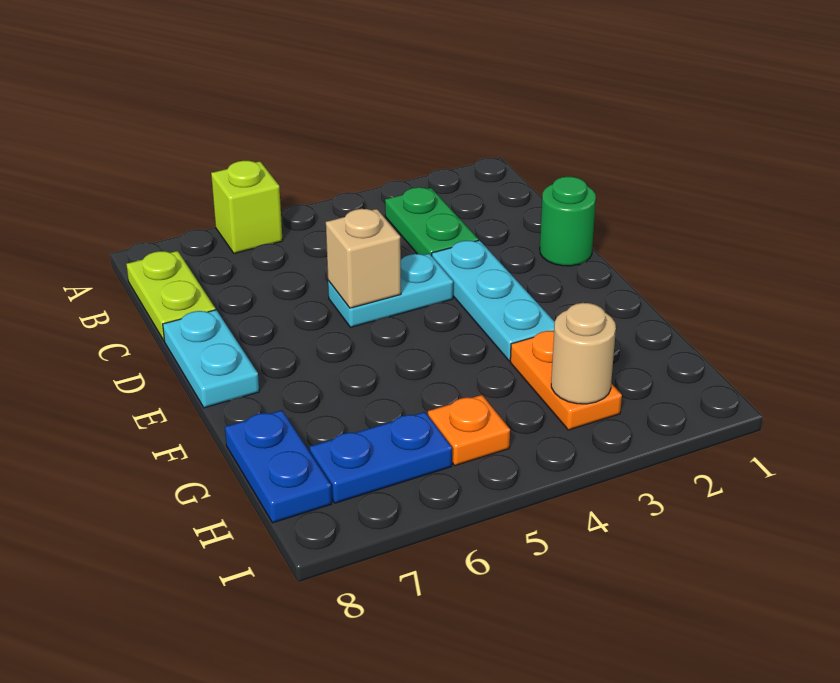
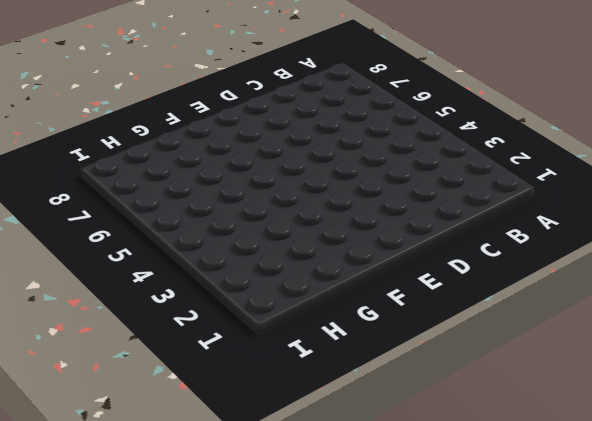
none -> lime brick A6 level 1
none -> green plate B3:C3 level 1
none -> lime plate B8:C8 level 1

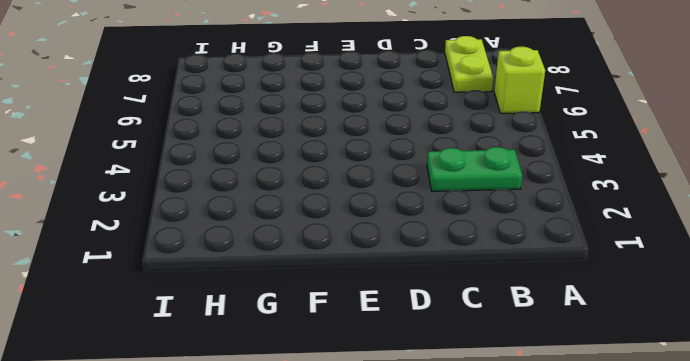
lime plate B7:B8 level 1 -> lime plate B8:C8 level 1
none -> green round brick D1 level 1
none -> cyan plate D3:F3 level 1
none -> cyan plate D4:D5 level 1

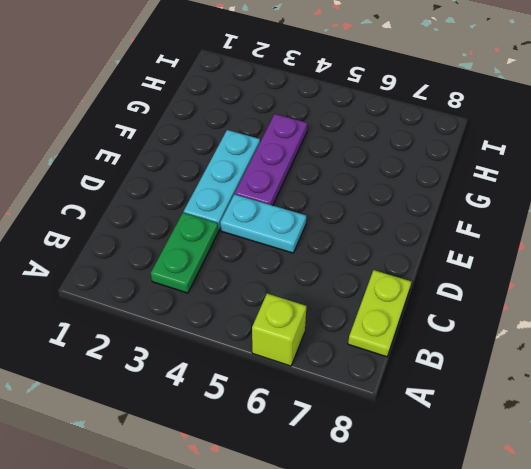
purple plate E4:G4 level 1 -> none
none -> green round brick D1 level 1
none -> cyan plate D8:E8 level 1
none -> orange plate G3:H3 level 1

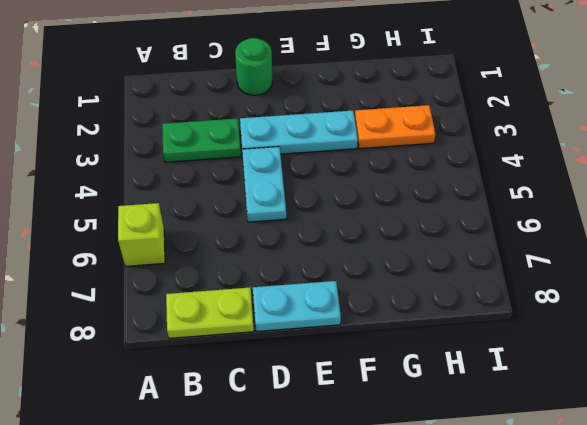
none -> blue plate G8:H8 level 1
none -> orange plate H5 level 1
none -> blue plate H6:H7 level 1

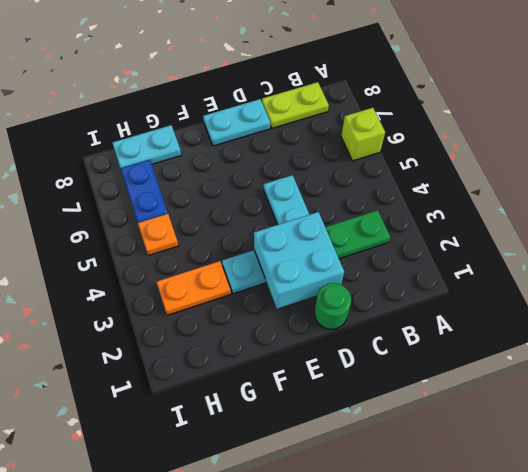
cyan brick D2:E3 level 2 -> none
cyan plate G8:H8 level 1 -> blue plate G8:H8 level 1
none -> tan brick D5 level 2
none -> tan round brick H3 level 2

